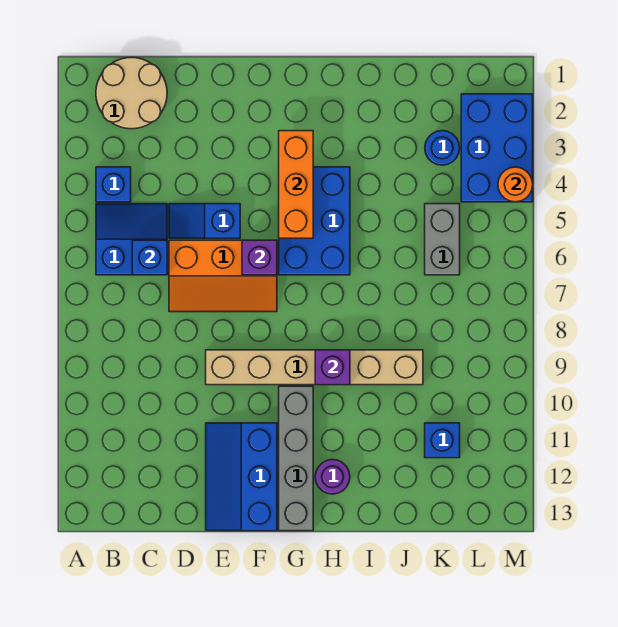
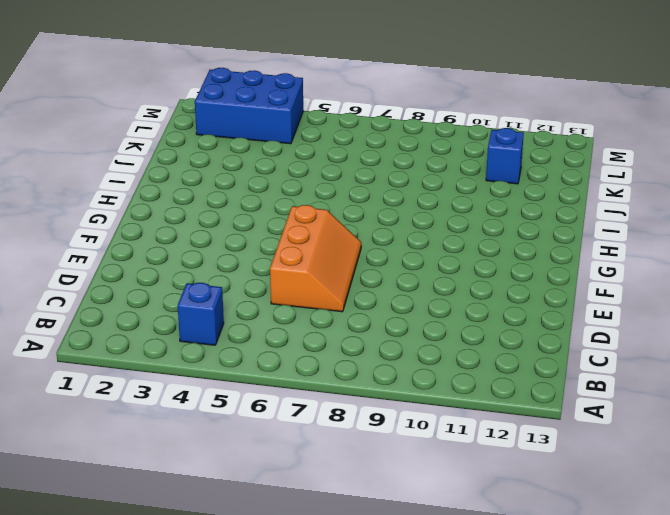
none -> tan round brick B1:C2 level 1
none -> blue slope B5:C6 level 1 top 6
none -> blue slope D5:E5 level 1 top E

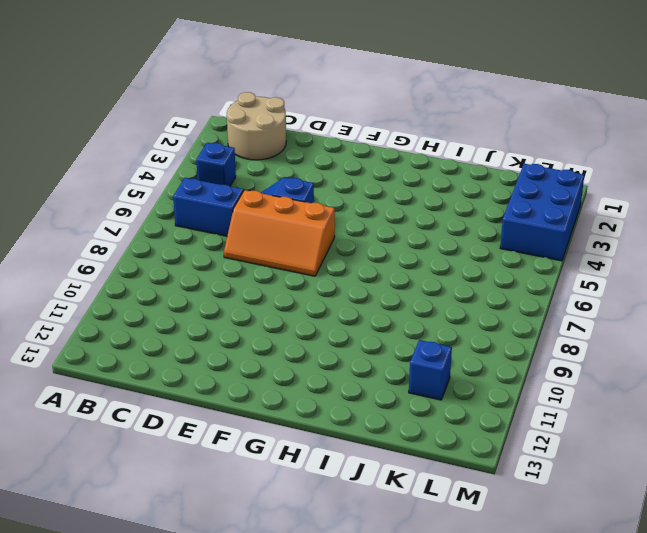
none -> tan brick E9:J9 level 1
none -> blue slope E11:F13 level 1 top F
none -> blue brick G4:H6 level 1

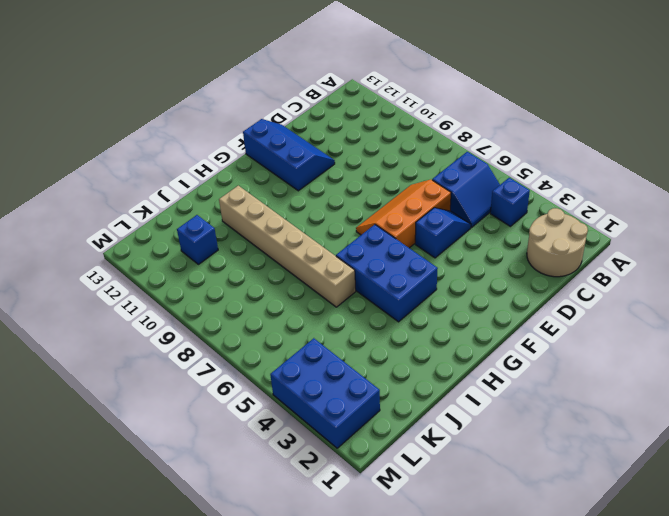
tan brick I6:I11 level 1 -> tan brick E9:J9 level 1
none -> grey brick G10:G13 level 1
none -> purple round brick H12 level 1
none -> blue round brick K3 level 1

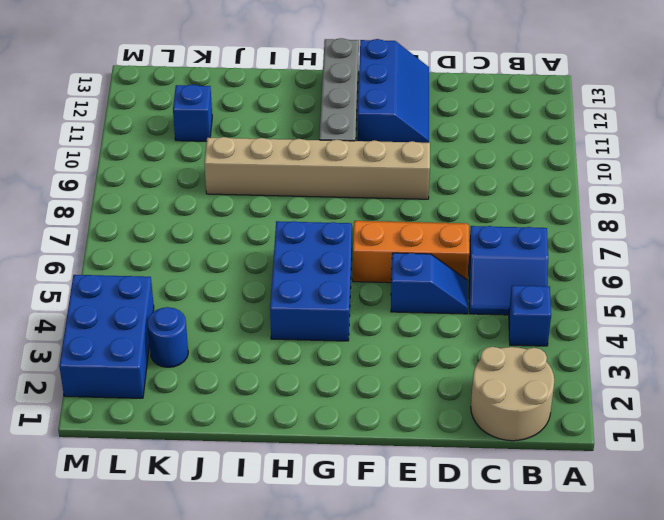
none -> purple round brick H12 level 1
none -> grey brick K5:K6 level 1
none -> blue brick C6 level 2

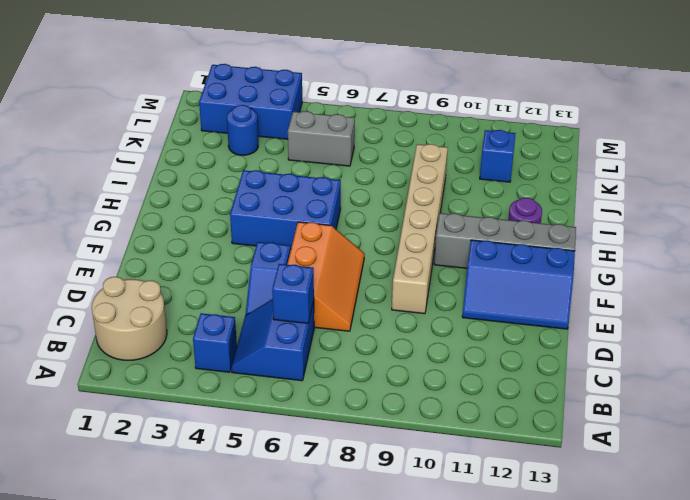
none -> purple brick F6 level 2
none -> orange brick G3:G5 level 2
none -> purple brick H9 level 2

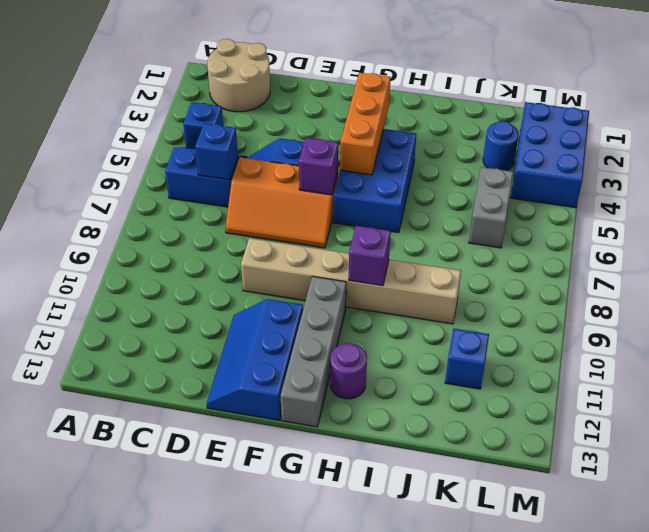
none -> orange round brick M4 level 2

